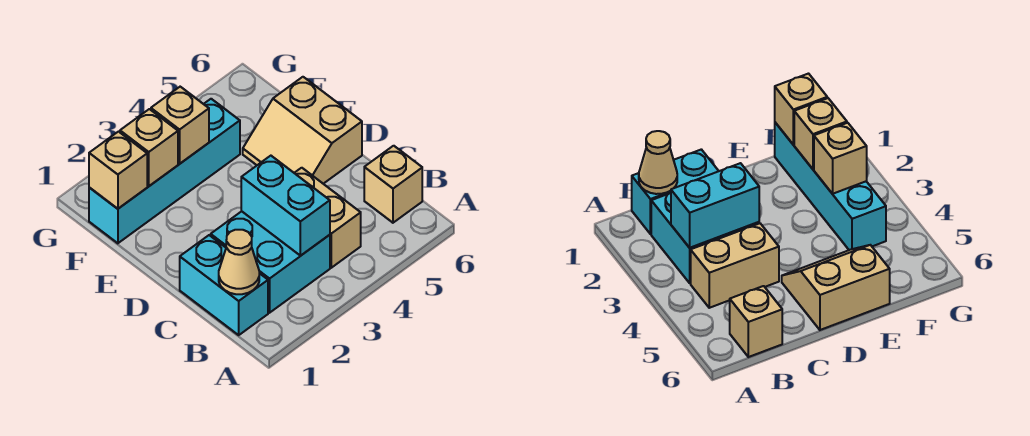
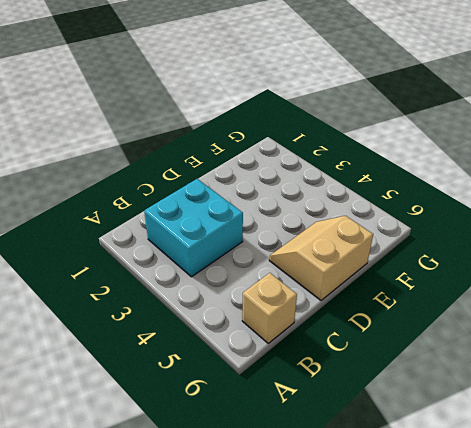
none -> cyan brick B1:C1 level 1
none -> tan brick B4:C4 level 1

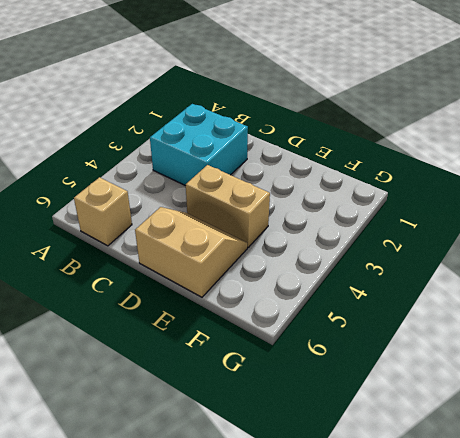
tan brick D4:E4 level 1 -> tan brick B4:C4 level 1
none -> cyan brick B1:C1 level 1
none -> cyan brick F1:F4 level 1

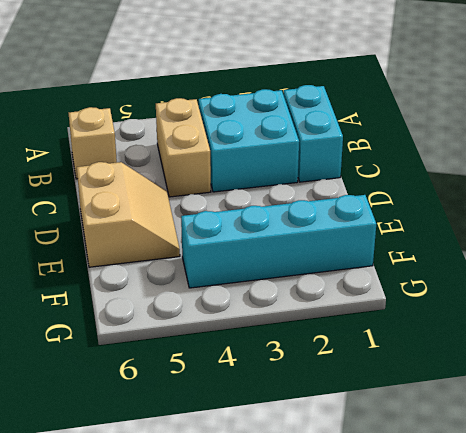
none -> tan cone B1 level 2
none -> cyan brick B3:C3 level 2

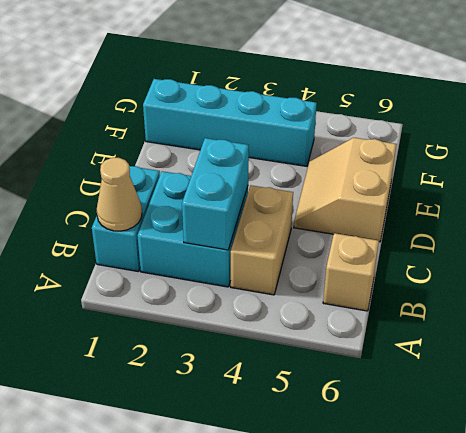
none -> tan brick F1 level 2
none -> tan brick F2 level 2

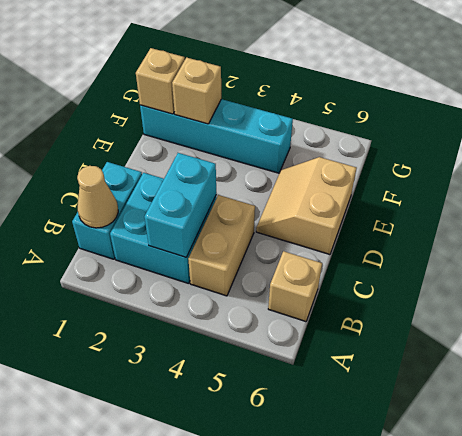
none -> tan brick F3 level 2

